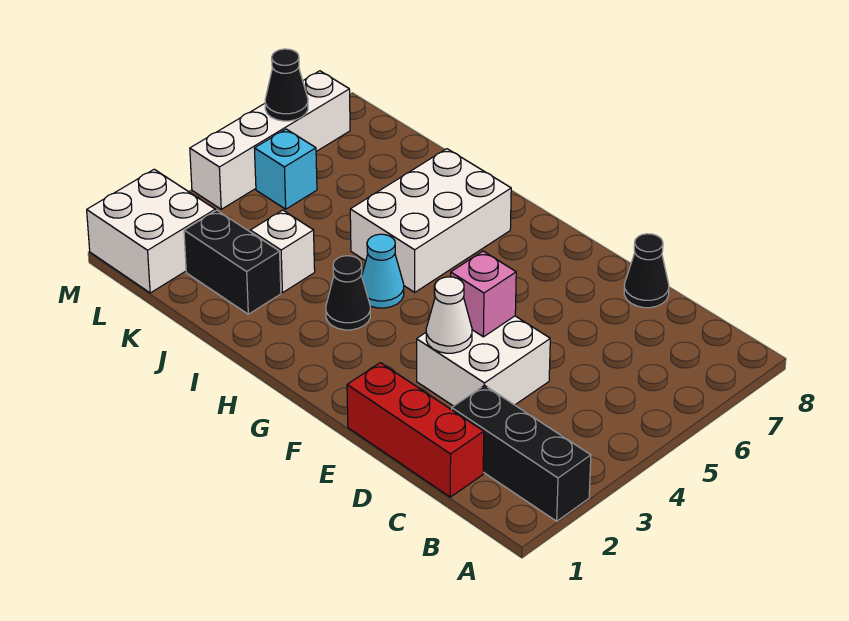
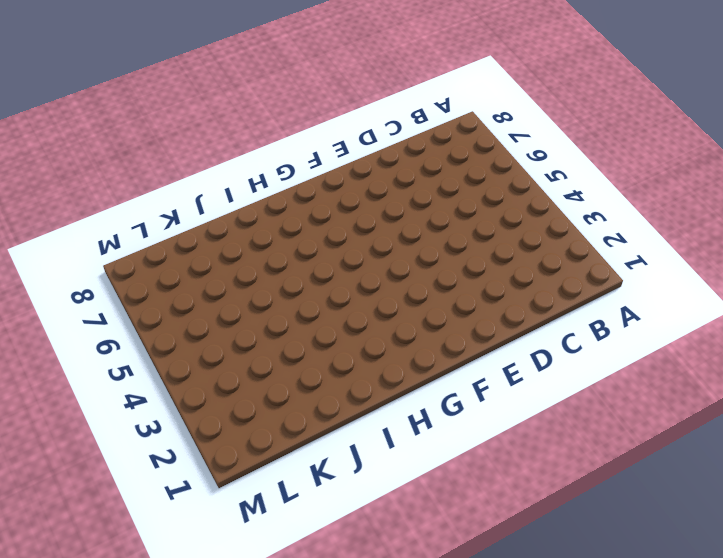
none -> black brick A2:C2 level 1
none -> red brick C1:E1 level 1
none -> white brick D3:E4 level 1

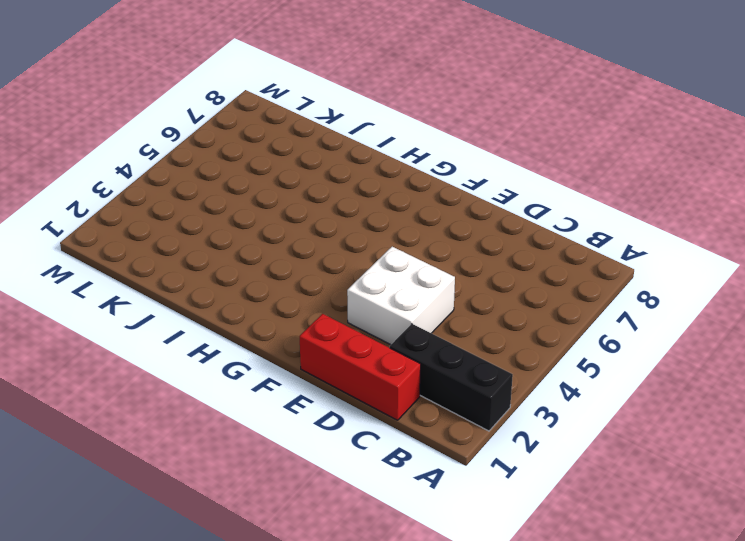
none -> black cone D8 level 1
none -> black cone H3 level 1
none -> cyan cone H4 level 1

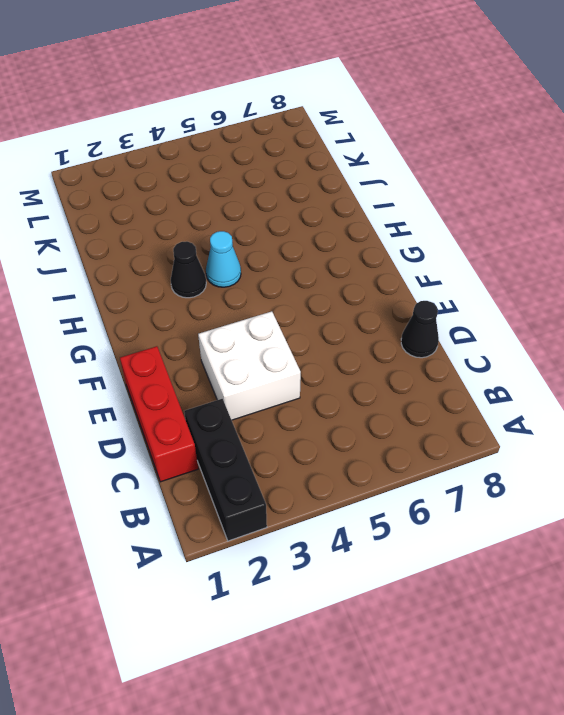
none -> white brick H5:I7 level 1
none -> black brick J2:K2 level 1
none -> white brick J3 level 1

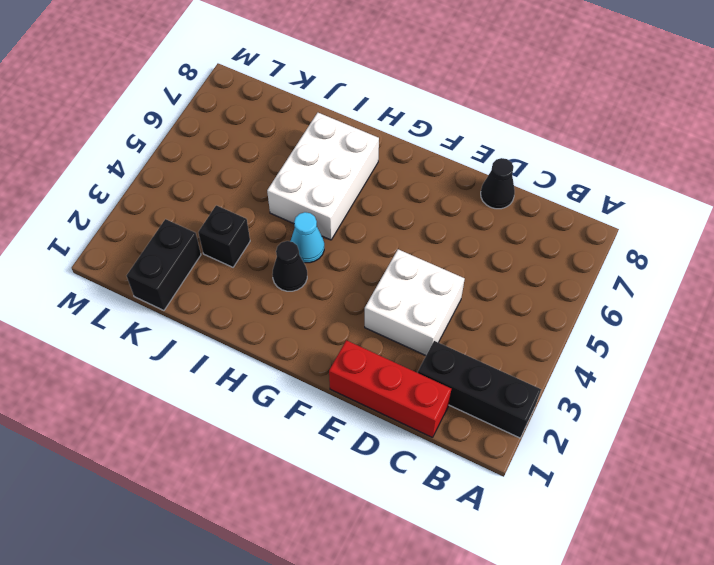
black brick J3 level 1 -> white brick J3 level 1
black brick K1:K2 level 1 -> black brick J2:K2 level 1
none -> white brick L1:M2 level 1
none -> cyan brick L5 level 1
none -> white brick M4:M7 level 1

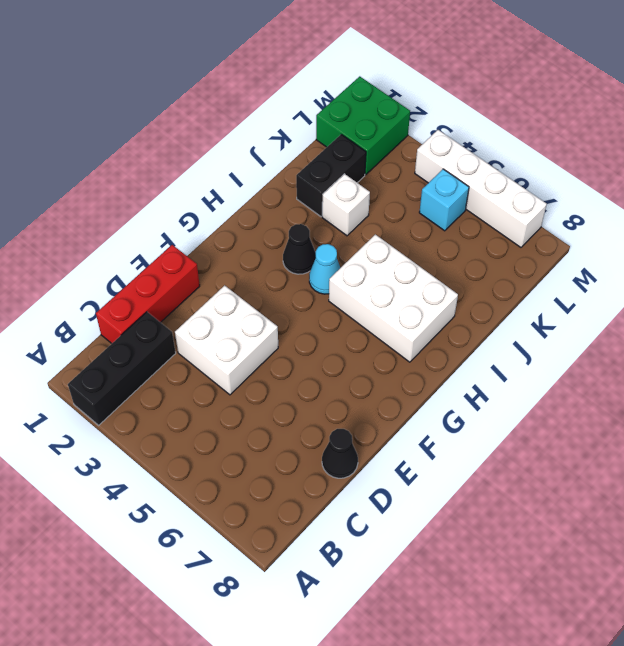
green brick L1:M2 level 1 -> white brick L1:M2 level 1
none -> white cone E3 level 2
none -> pink brick E4 level 2
none -> black cone M6 level 2

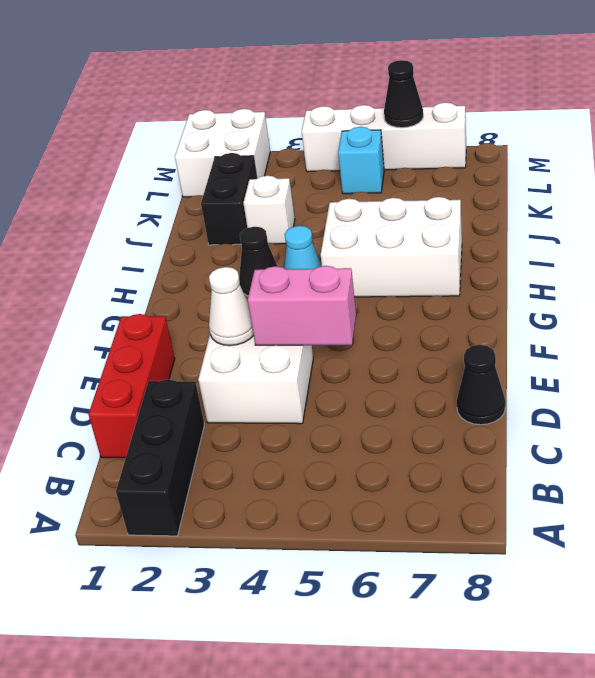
pink brick E4:E5 level 2 -> pink brick E4 level 2

